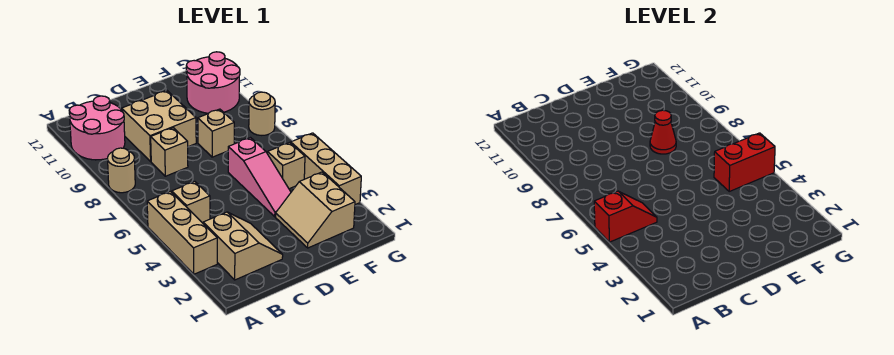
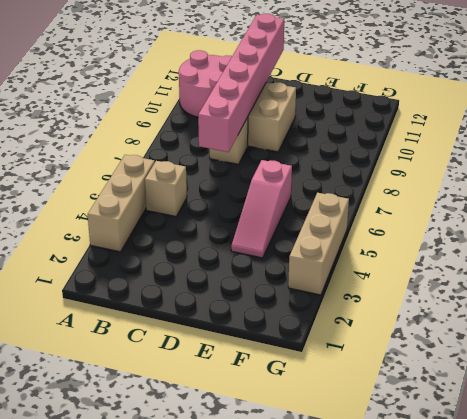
pink brick C7:C12 level 2 -> none
none -> tan round brick A8 level 1
none -> tan slope B2:C3 level 1 top B
none -> tan slope E2:F3 level 1 top F

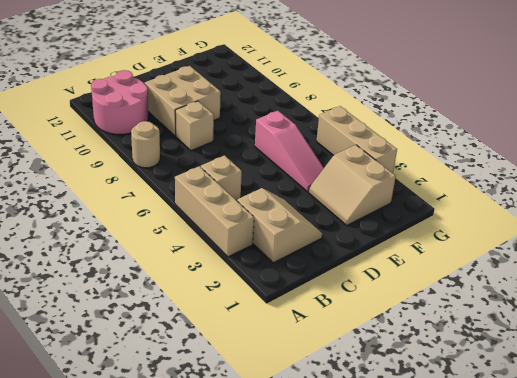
none -> tan brick E8 level 1
none -> tan brick F5 level 1
none -> pink round brick F10:G11 level 1

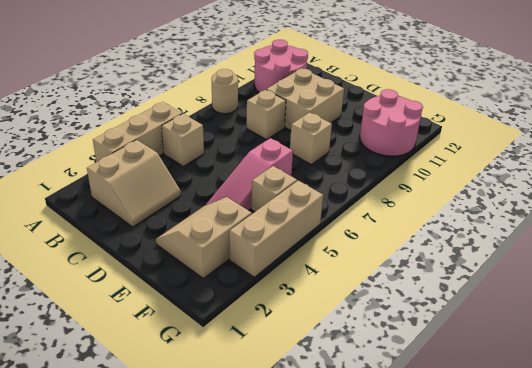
none -> tan round brick G8 level 1
none -> red slope A5:B5 level 2 top A
none -> red cone E8 level 2

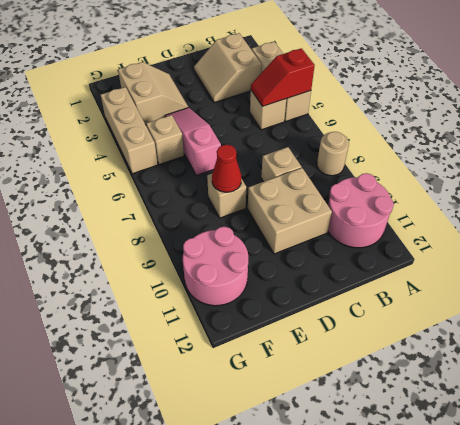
none -> tan round brick G8 level 1
none -> red brick F5:G5 level 2

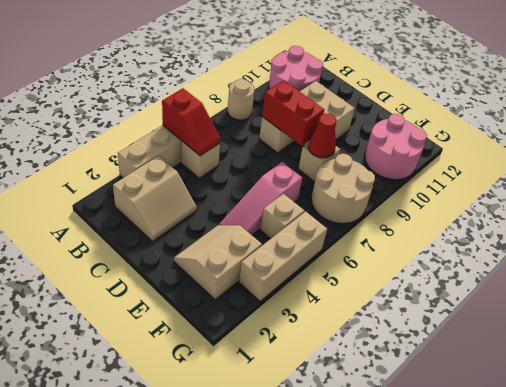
red brick C8:D8 level 2 -> red brick F5:G5 level 2
tan round brick F7:G8 level 1 -> tan round brick G8 level 1

